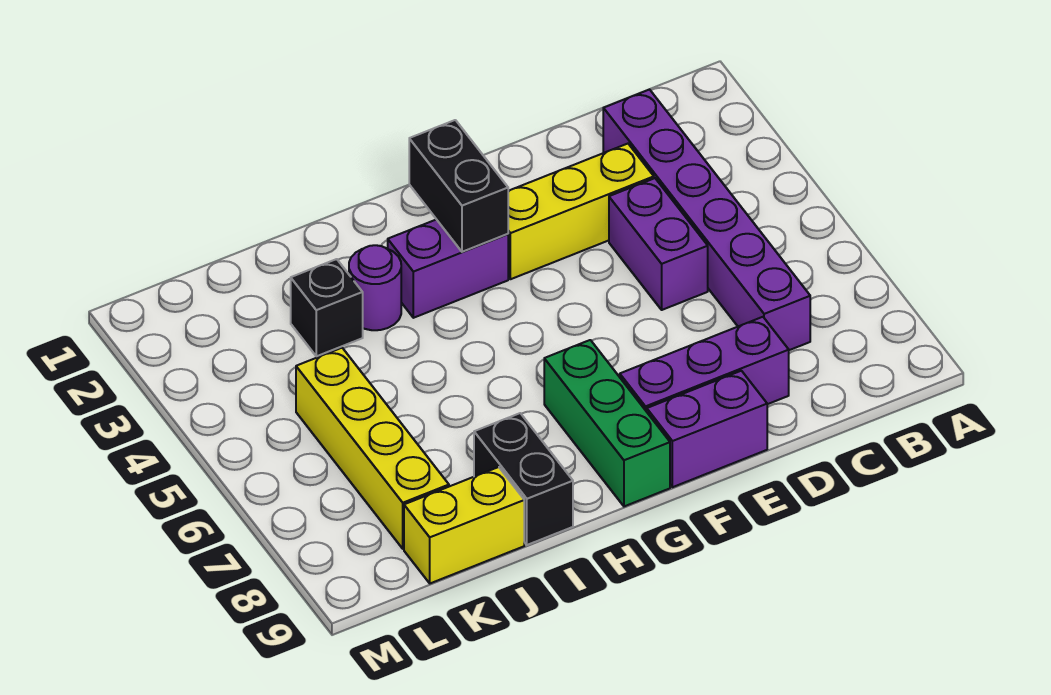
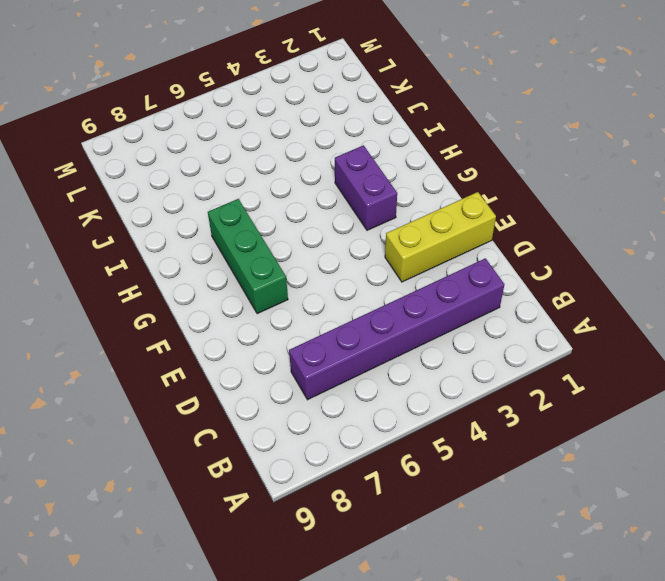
yellow brick E1:E3 level 1 -> yellow brick D3:F3 level 1
green brick F7:H7 level 1 -> green brick G7:G9 level 1
none -> purple brick D4:D5 level 1
none -> purple brick D8:F8 level 1
none -> purple brick E9:F9 level 1

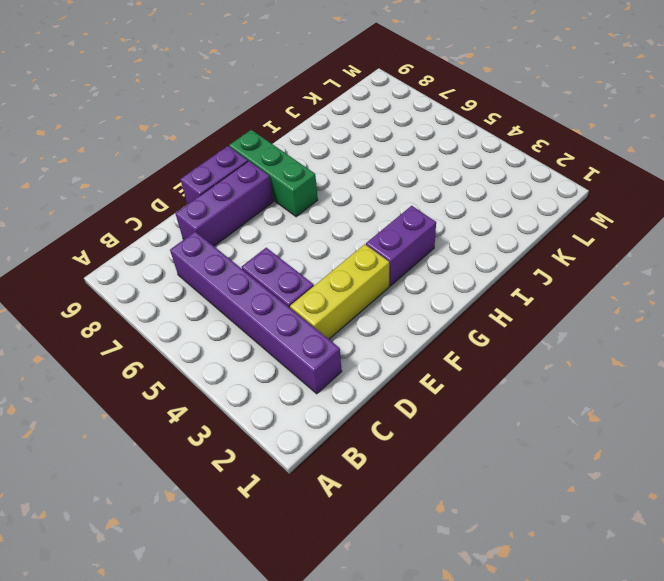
none -> purple round brick I3 level 1
none -> black brick I8:I9 level 1
none -> black brick J3 level 1

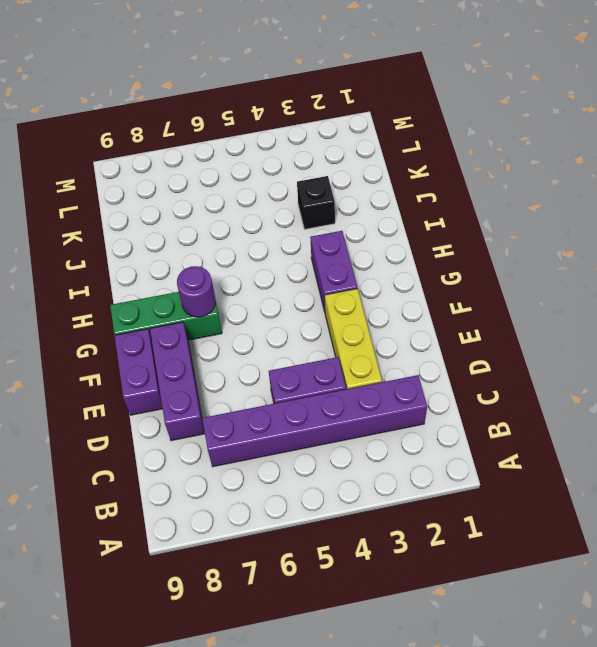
purple round brick G7 level 2 -> purple round brick I3 level 1
none -> black brick I8:I9 level 1
none -> yellow brick J9:K9 level 1
none -> yellow brick K5:K8 level 1

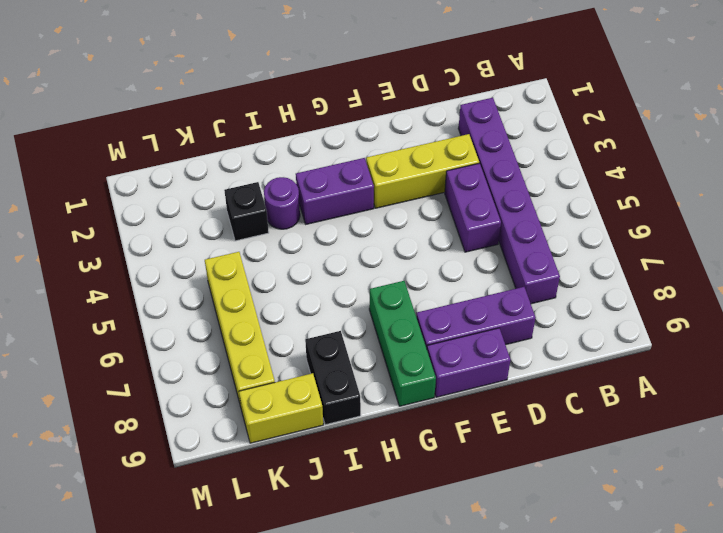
none -> black brick G2:G3 level 2

